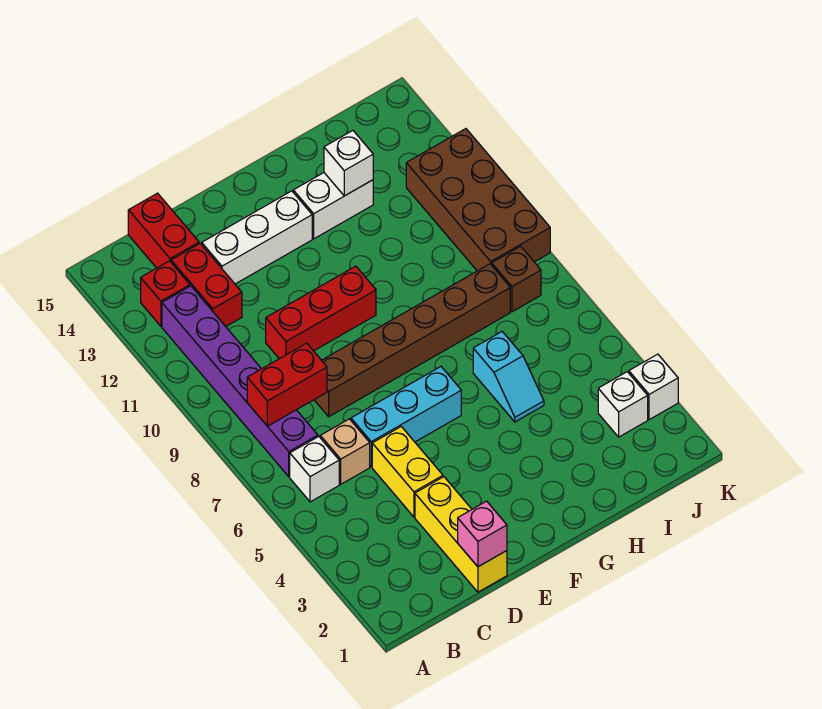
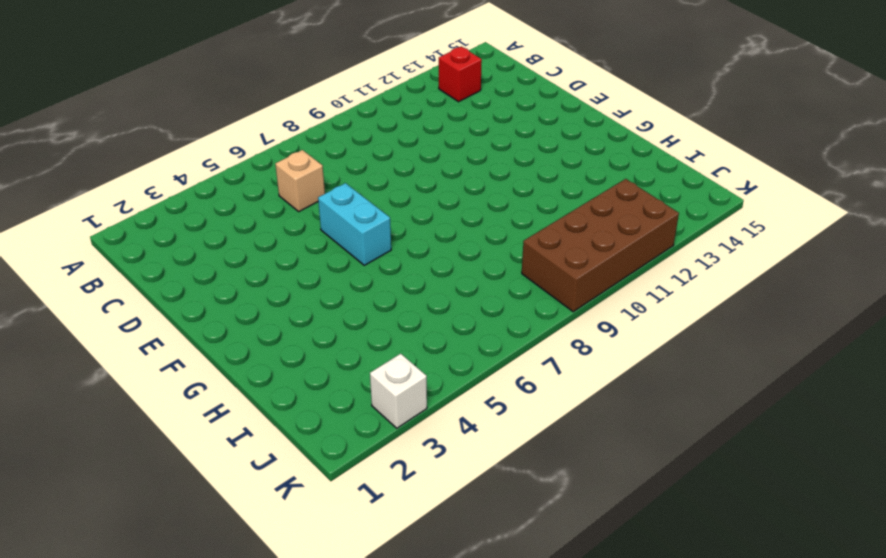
cyan brick E6:F6 level 1 -> cyan brick D6:F6 level 1
none -> white brick B6 level 1
none -> purple brick B7:B12 level 1
none -> red brick C12:C13 level 1

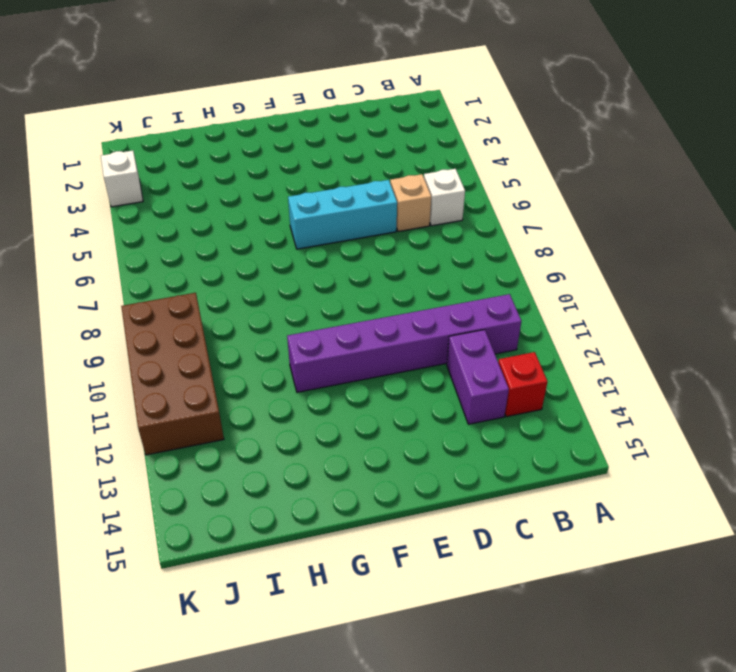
purple brick B11:G11 level 1 -> purple brick B7:B12 level 1
purple brick C12:C13 level 1 -> red brick C12:C13 level 1
none -> red brick C14:C15 level 1
none -> yellow brick D1:D3 level 1
none -> yellow brick D4:D5 level 1

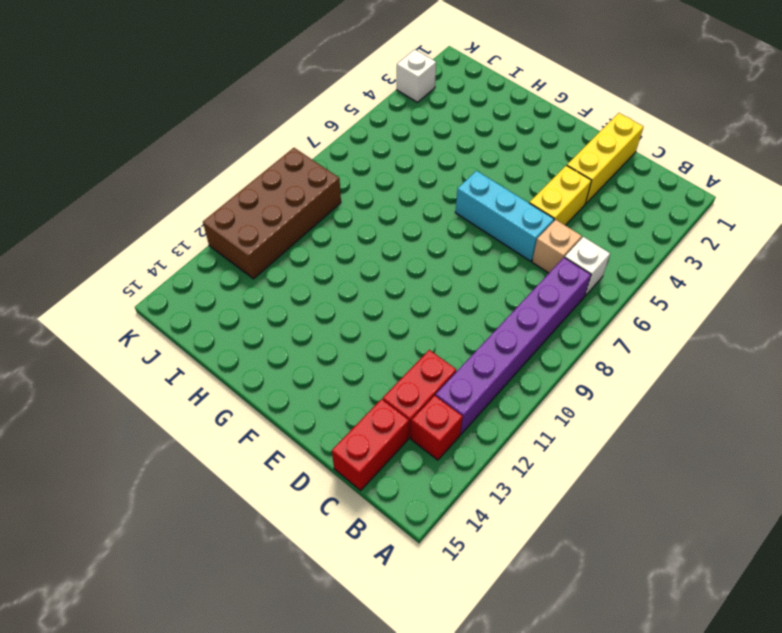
none -> brown brick D8:I8 level 1
none -> red brick D10:F10 level 1
none -> white brick D13:F13 level 1

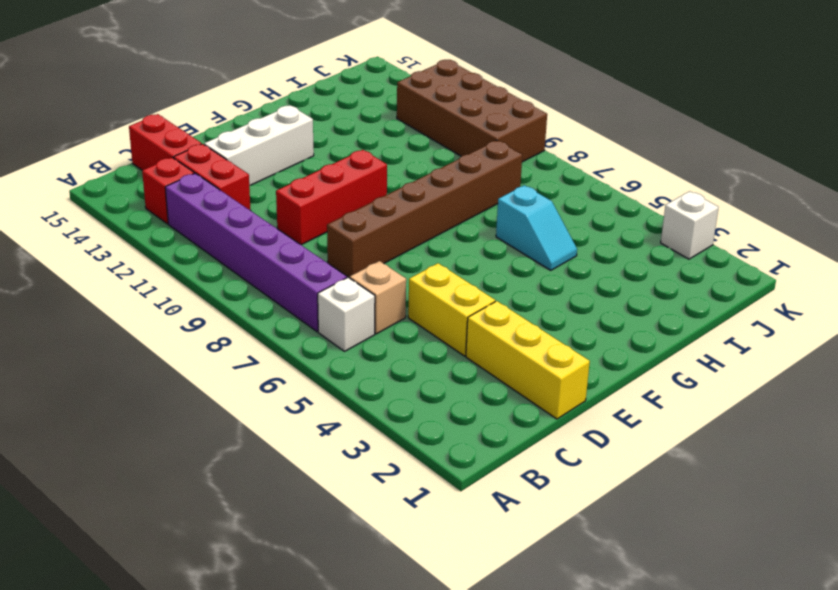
none -> cyan brick D6:F6 level 1
none -> white brick G13:H13 level 1
none -> white brick J3 level 1

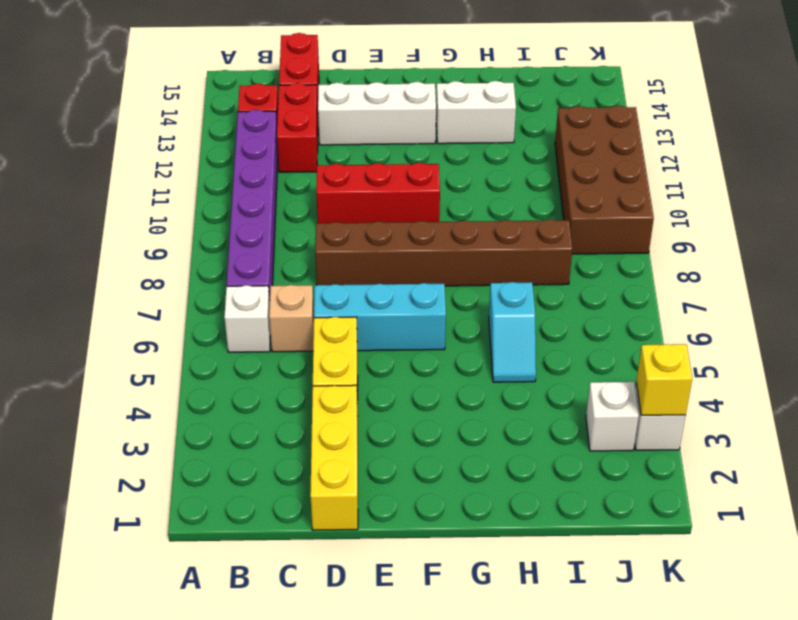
yellow brick K3 level 2 -> none
none -> brown brick J8 level 1
none -> red brick B8:C8 level 2
none -> pink brick D1 level 2

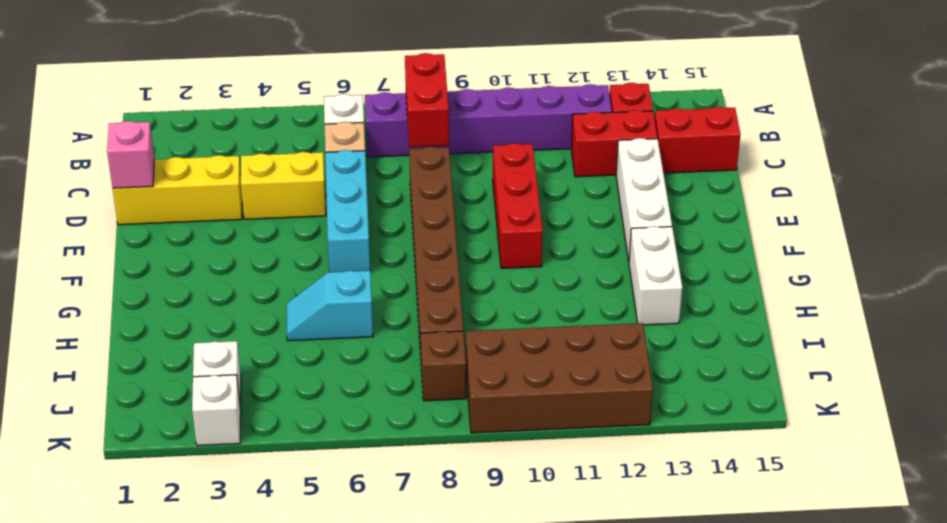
none -> white brick H13 level 2

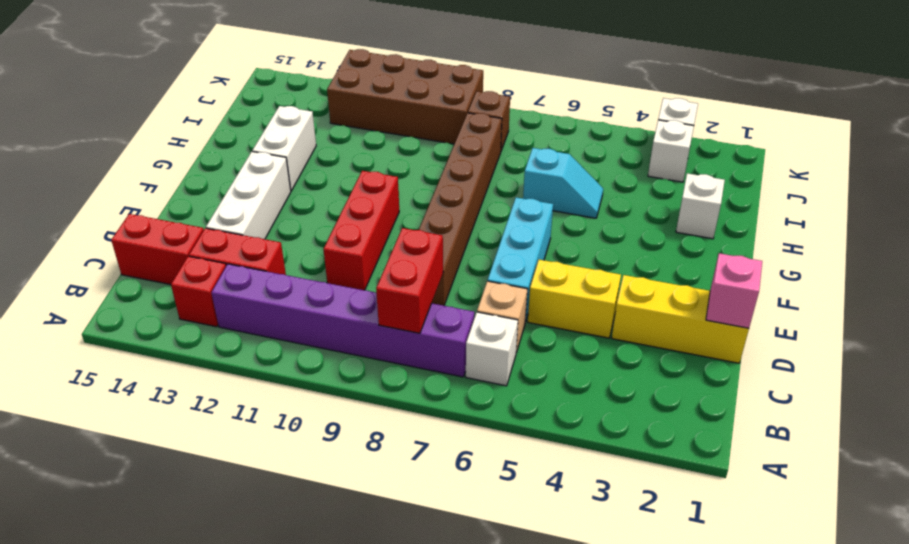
white brick H2 level 1 -> white brick H13 level 2

